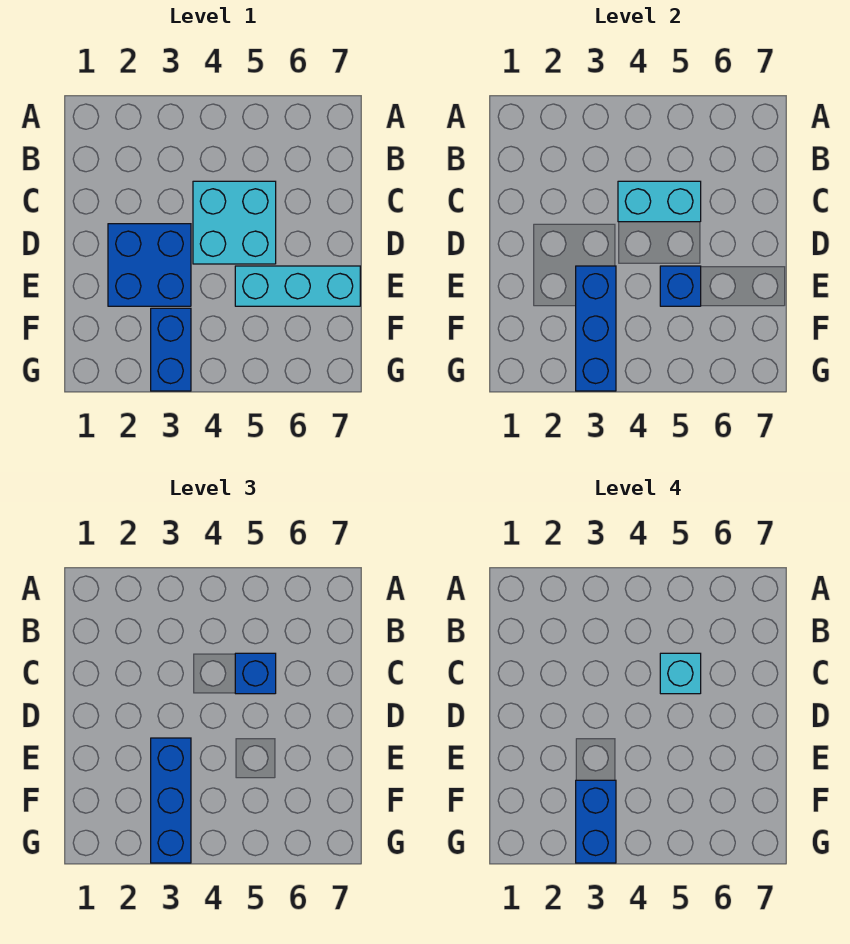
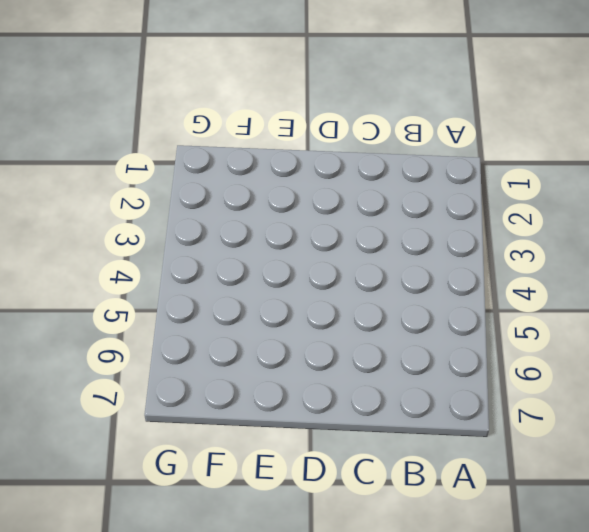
none -> cyan brick C4:D5 level 1
none -> blue brick D2:E3 level 1

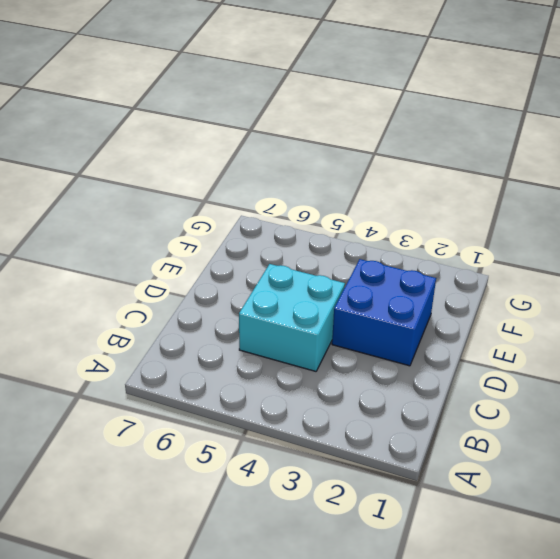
none -> cyan brick E5:E7 level 1
none -> blue brick F3:G3 level 1

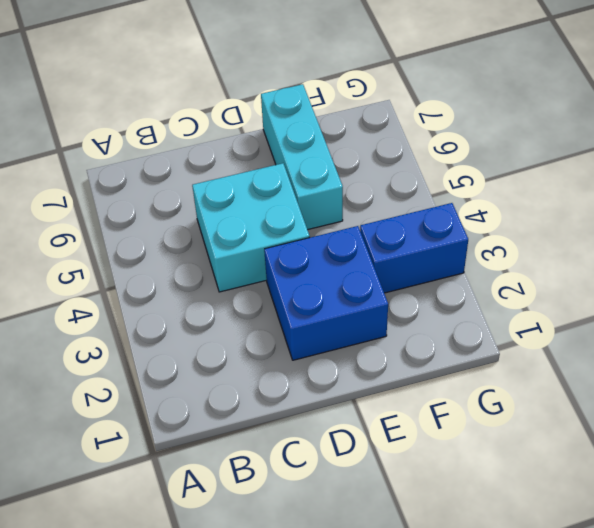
none -> cyan brick C4:C5 level 2
none -> blue brick E3:G3 level 2

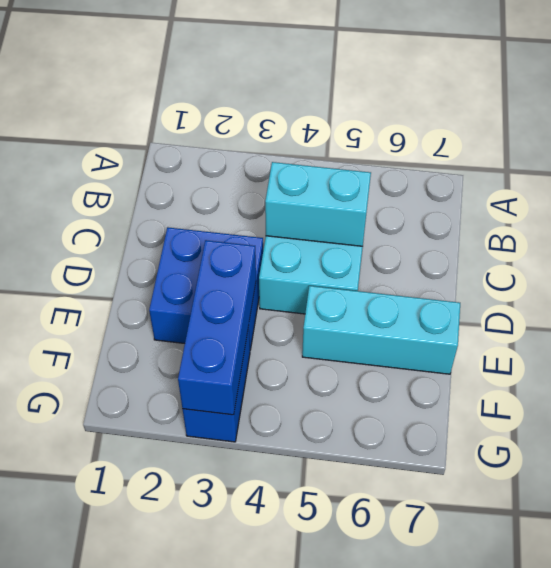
none -> blue brick E5 level 2
none -> blue brick C5 level 3

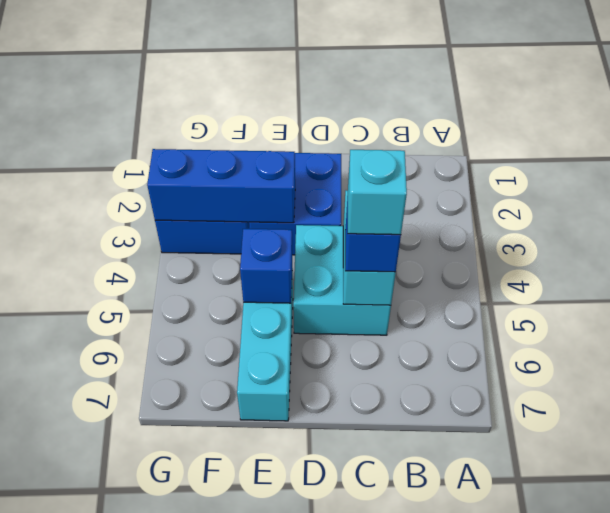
none -> blue brick E3:G3 level 3
none -> blue brick F3:G3 level 4

